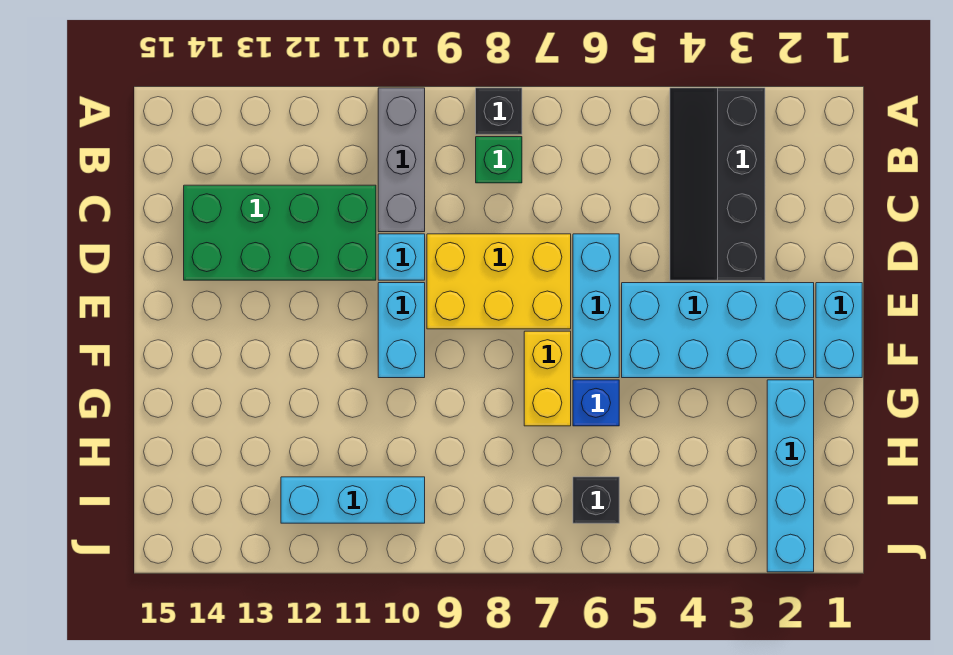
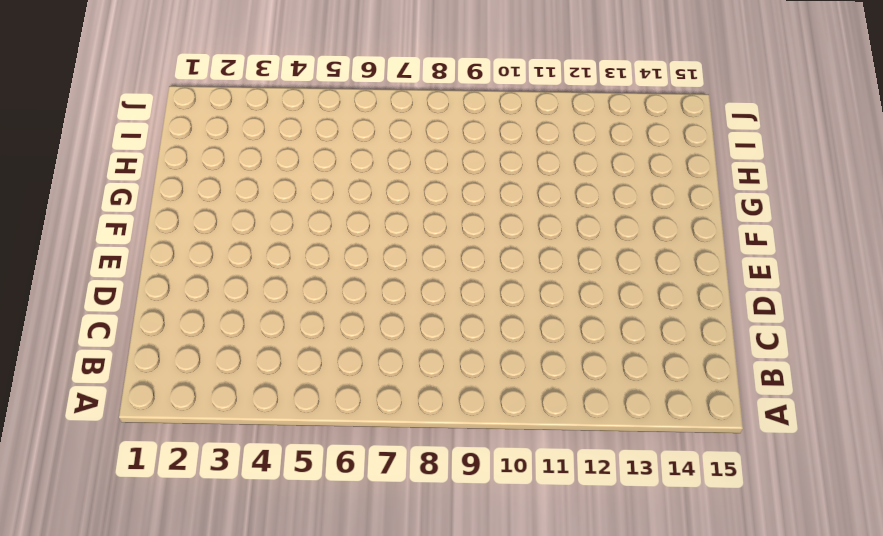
none -> black slope A3:D4 level 1 top 3
none -> black brick A8 level 1
none -> grey brick A10:C10 level 1

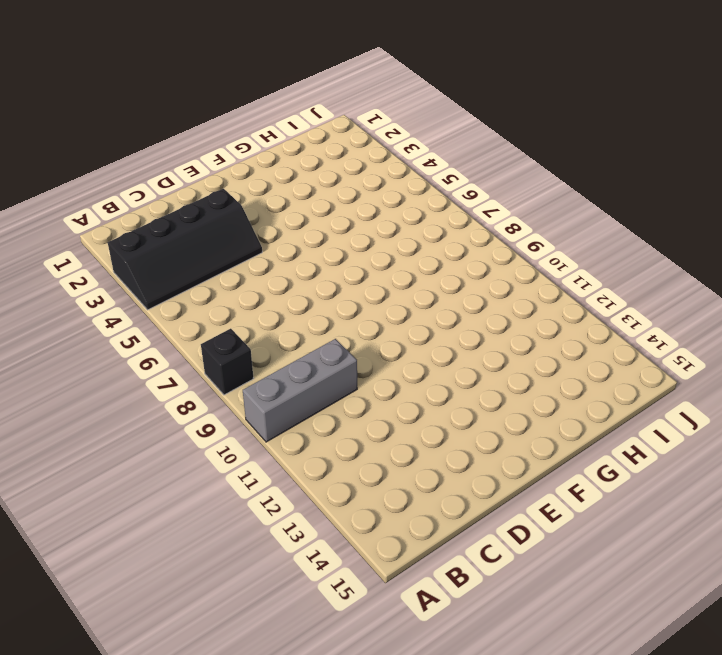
none -> green brick B8 level 1
none -> green brick C11:D14 level 1
none -> cyan brick D6:F6 level 1

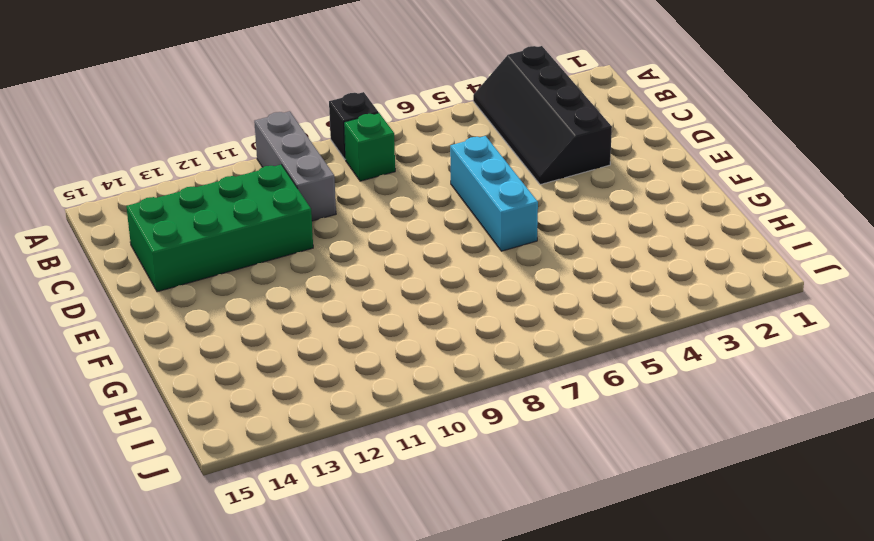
none -> yellow brick D7:E9 level 1
none -> cyan brick D10 level 1
none -> cyan brick E1:F1 level 1

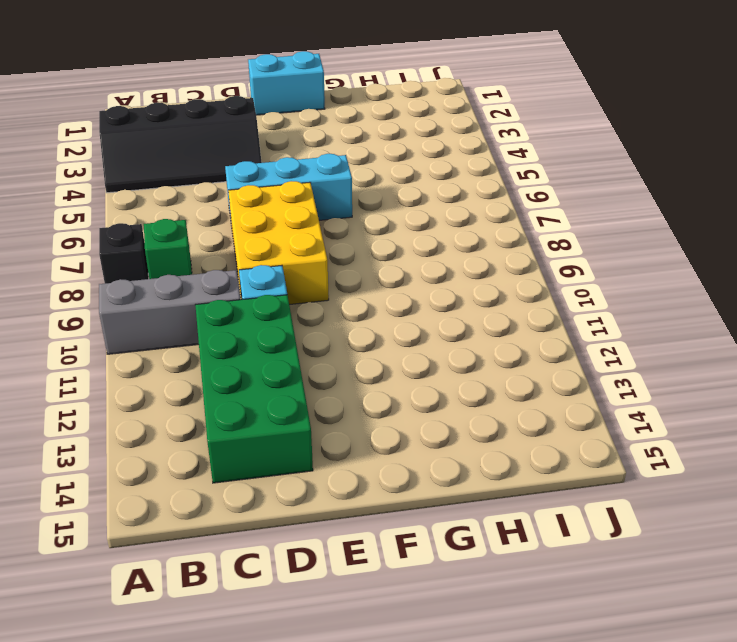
none -> cyan brick E2:F5 level 1
none -> cyan brick E10:F10 level 1
none -> yellow brick F7:G7 level 1

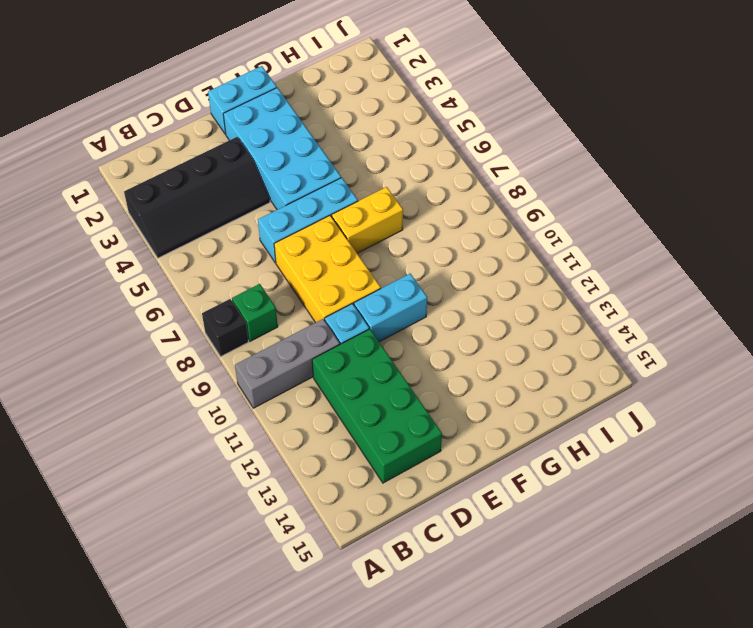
none -> cyan brick G2:J2 level 1
none -> blue brick G6 level 1
none -> black brick I6 level 1

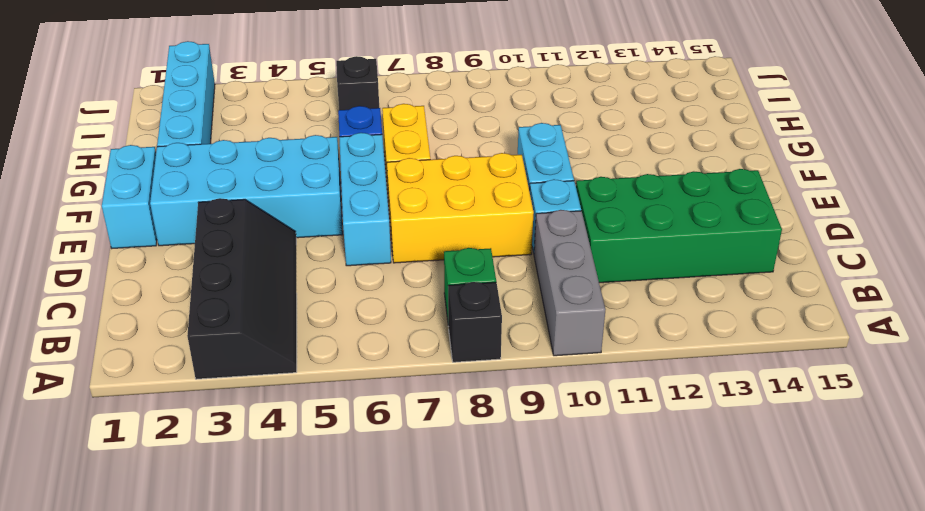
none -> cyan brick I10:I12 level 1

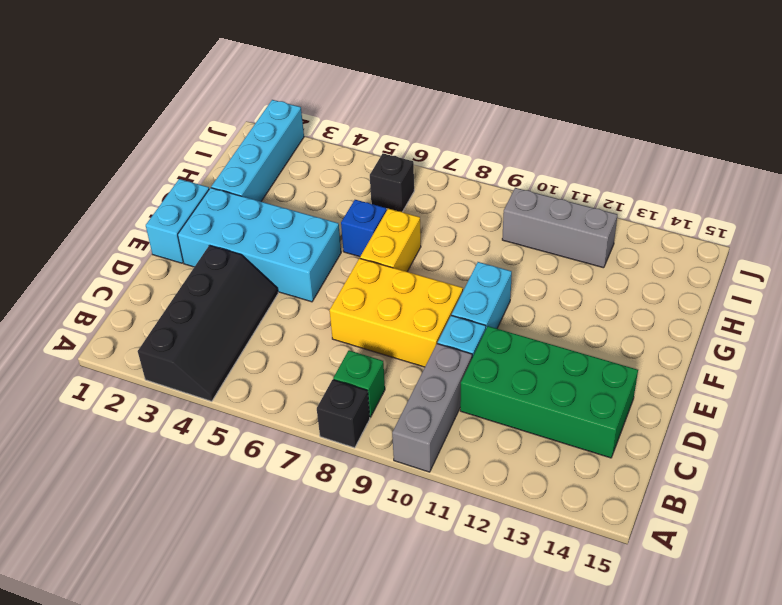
grey brick I10:I12 level 1 -> cyan brick I10:I12 level 1
none -> cyan brick D6:F6 level 1

